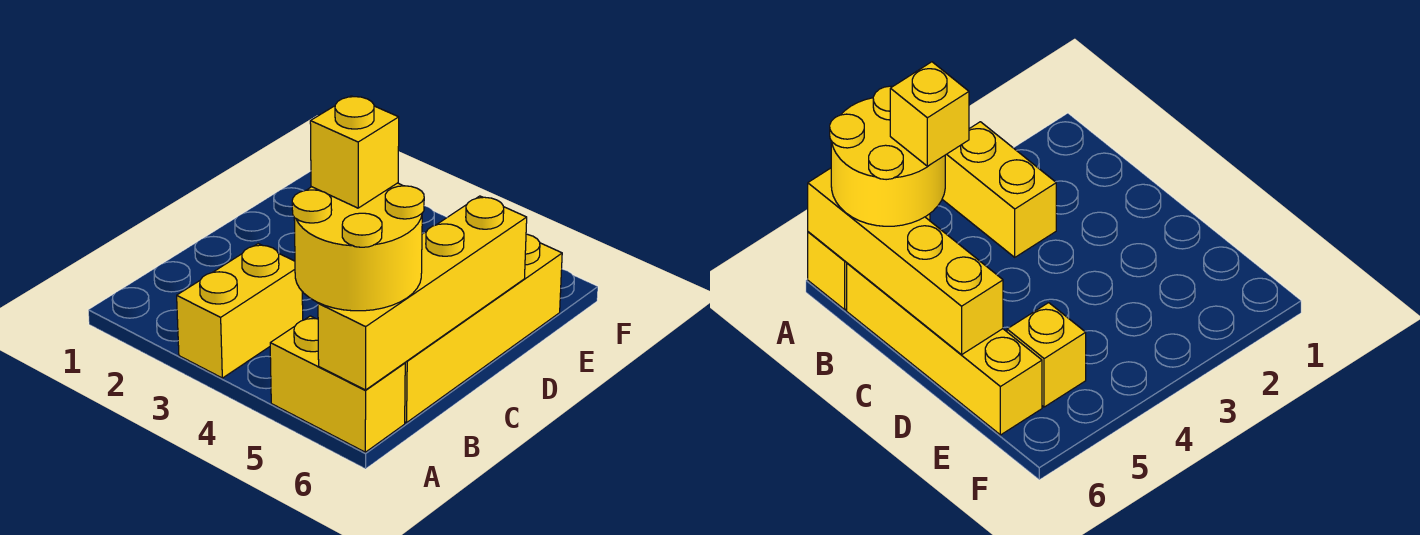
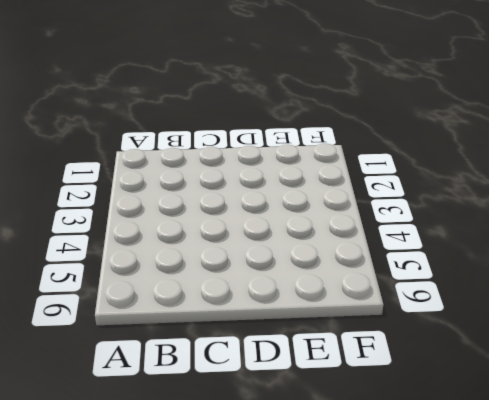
none -> yellow brick A3:B3 level 1
none -> yellow brick A5:A6 level 1

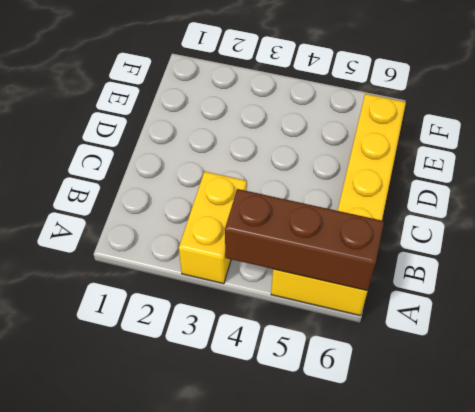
brown brick A4:A6 level 2 -> yellow brick A6:D6 level 2
none -> yellow brick E5 level 1
none -> yellow round brick A5:B6 level 3

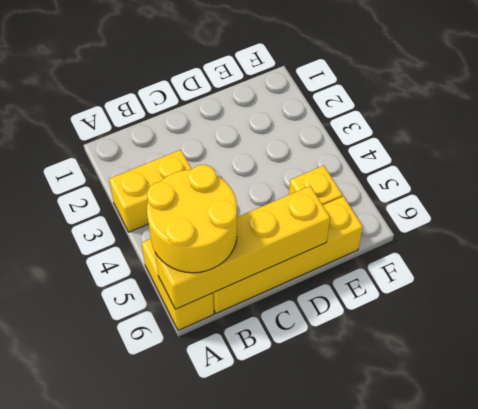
none -> yellow brick B5 level 4

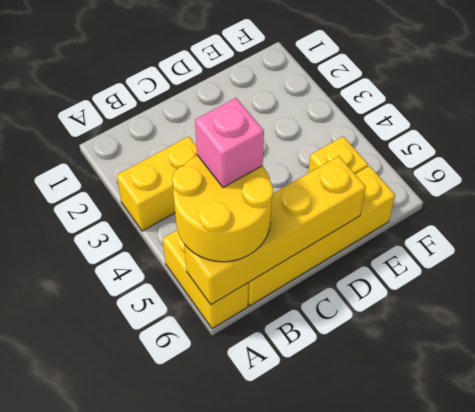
pink brick B5 level 4 -> yellow brick B5 level 4

